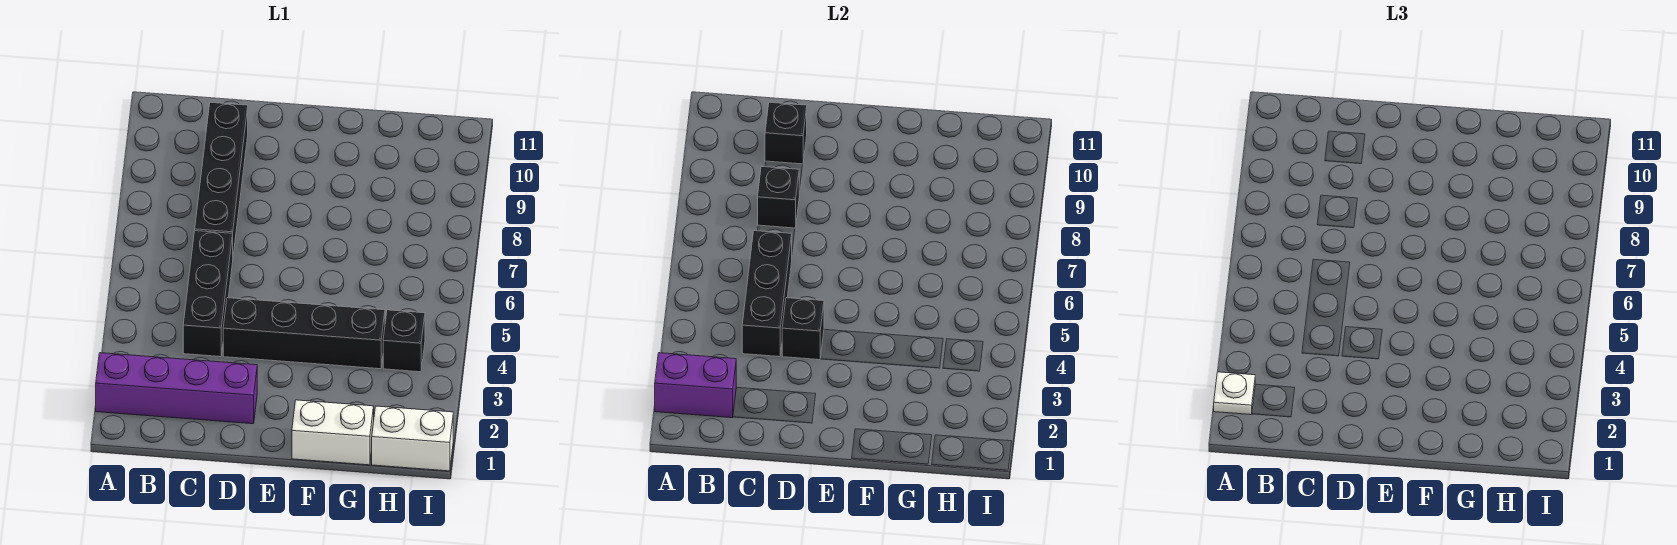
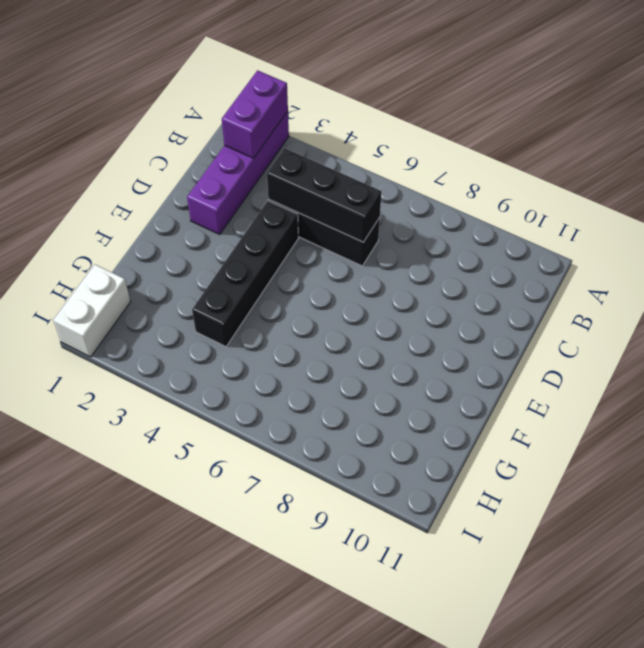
none -> black brick C7:C10 level 1
none -> white brick F1:G1 level 1
none -> black brick H4 level 1

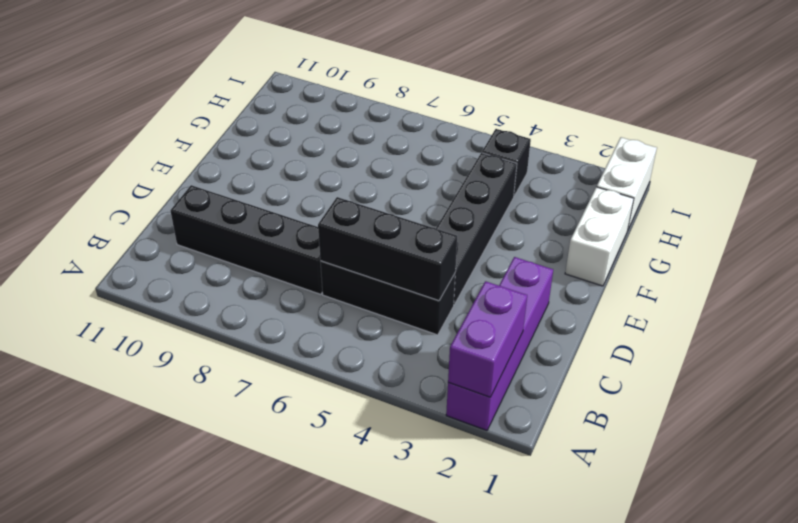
none -> black brick C8 level 2
none -> black brick C10 level 2
none -> black brick D4 level 2

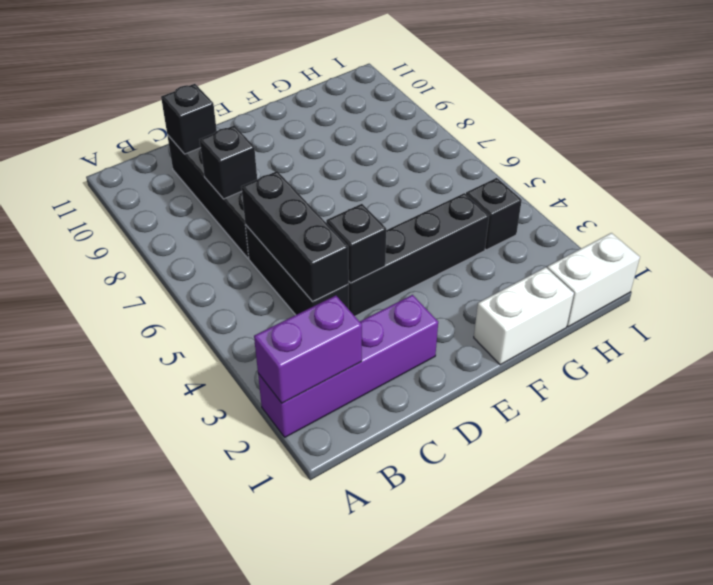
none -> white plate A2 level 3

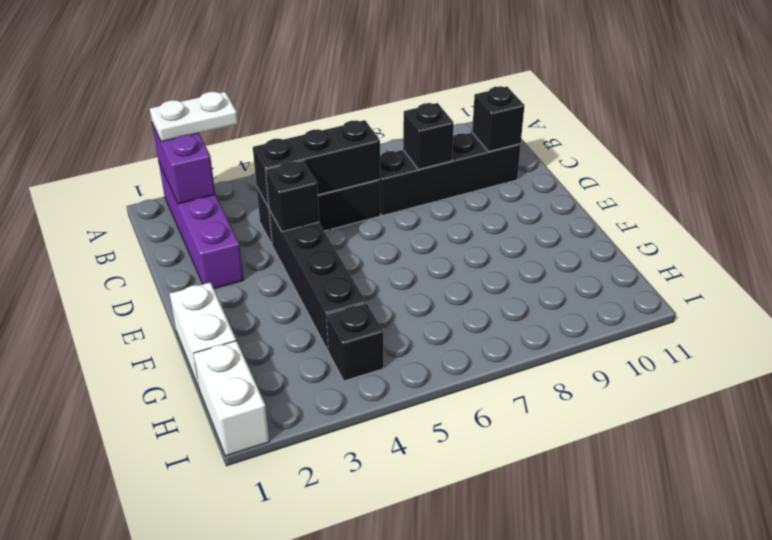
white plate A2:A3 level 3 -> white plate A2 level 3

